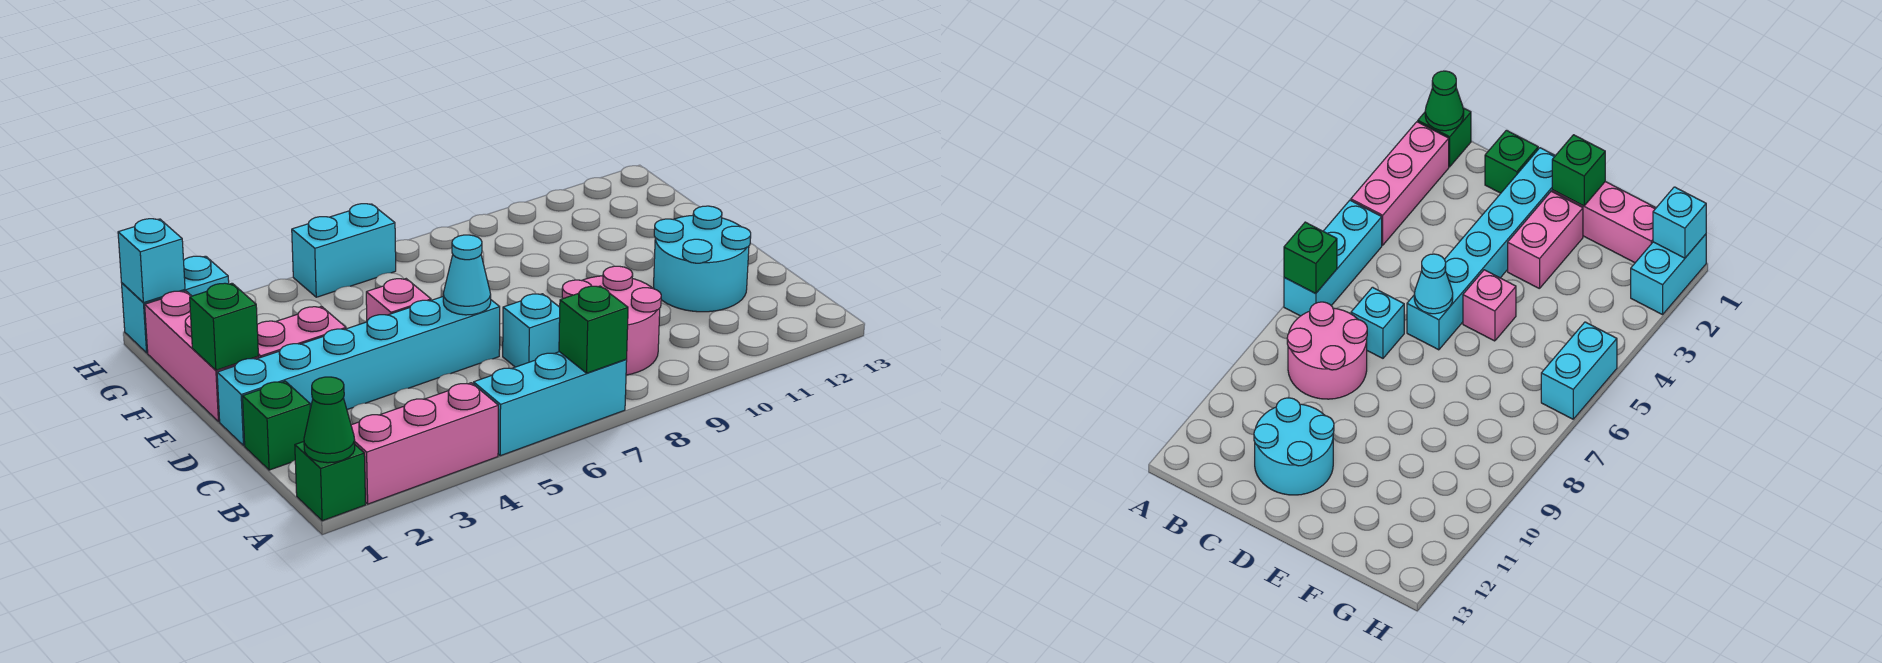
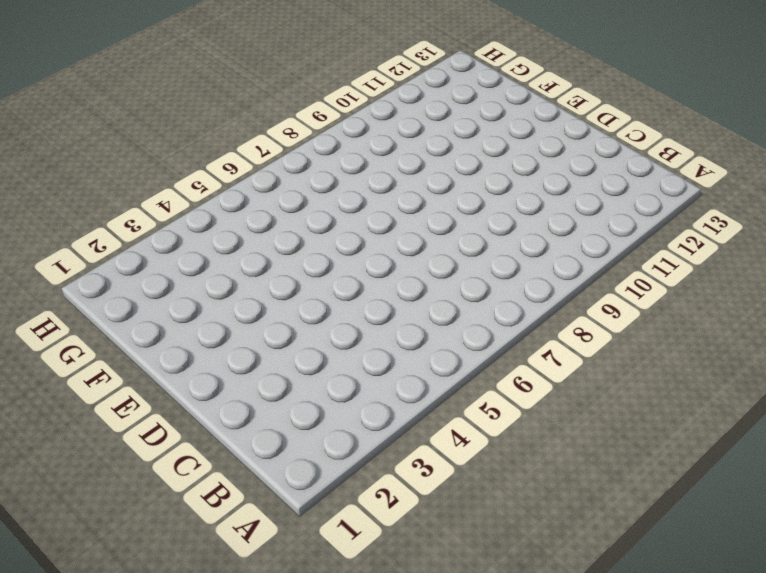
none -> green brick A1 level 1
none -> pink brick A2:A4 level 1
none -> cyan brick A5:A7 level 1

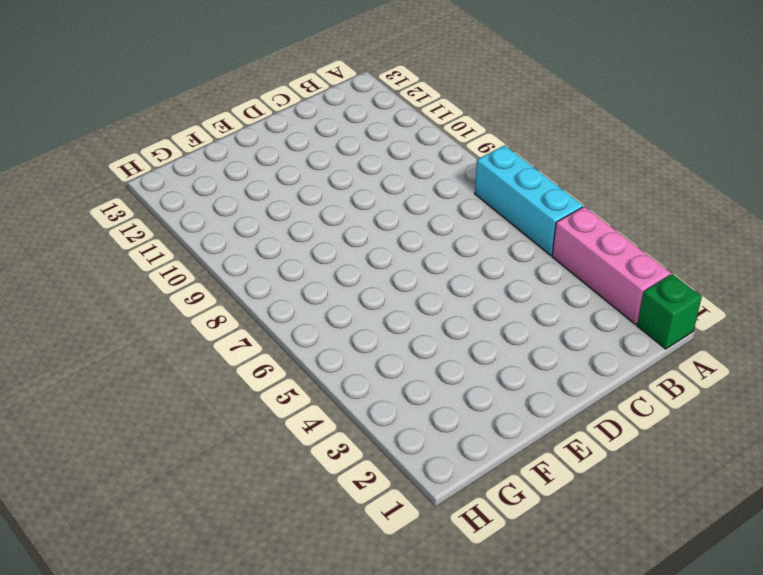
none -> pink round brick B8:C9 level 1
none -> green brick C1 level 1
none -> cyan brick C7 level 1

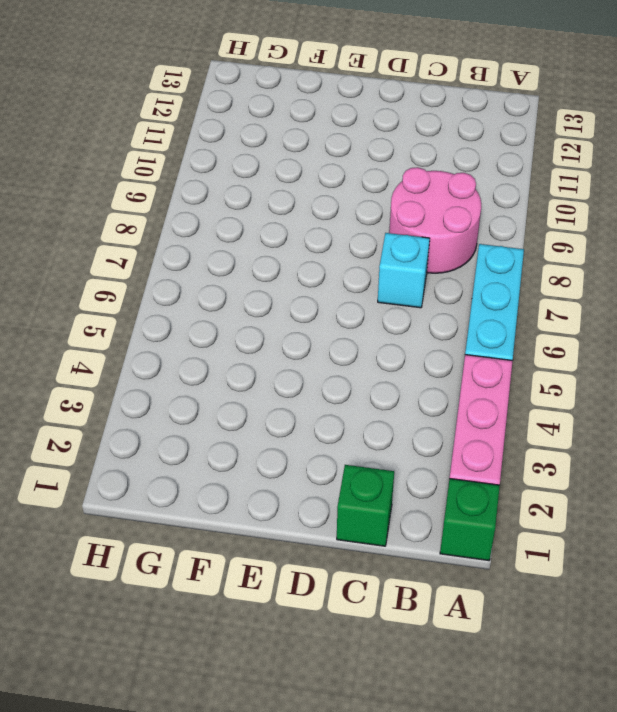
none -> cyan round brick C11:D12 level 1
none -> cyan brick D1:D6 level 1
none -> pink brick E1:G1 level 1

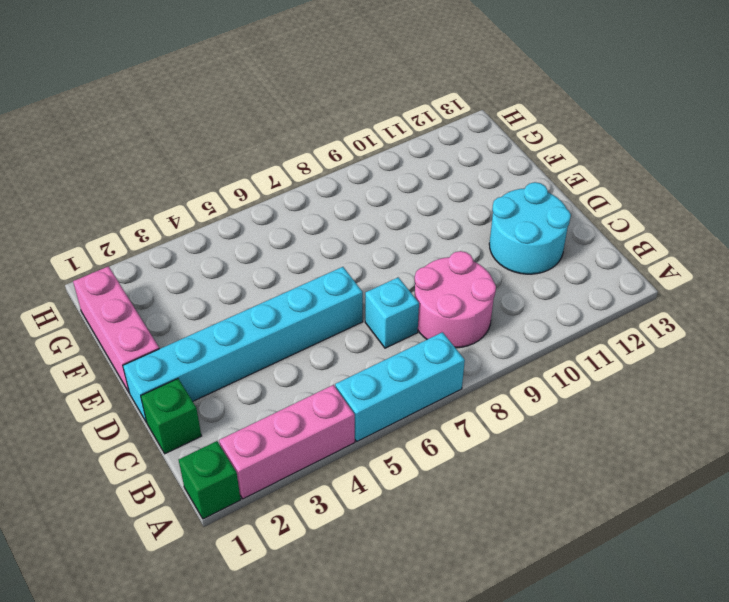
none -> pink brick E2:E3 level 1
none -> pink brick E5 level 1
none -> cyan brick H1:H2 level 1

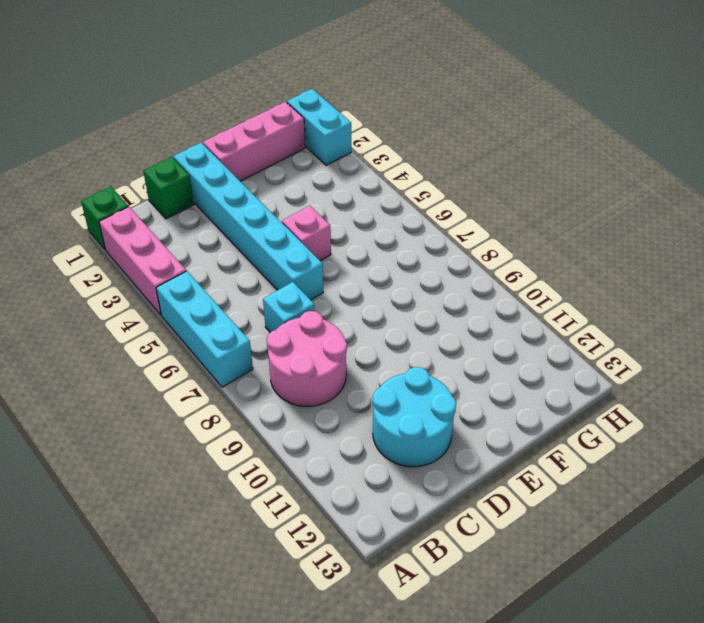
none -> pink brick E2:E3 level 1
none -> cyan brick H5:H6 level 1
none -> green cone A1 level 2

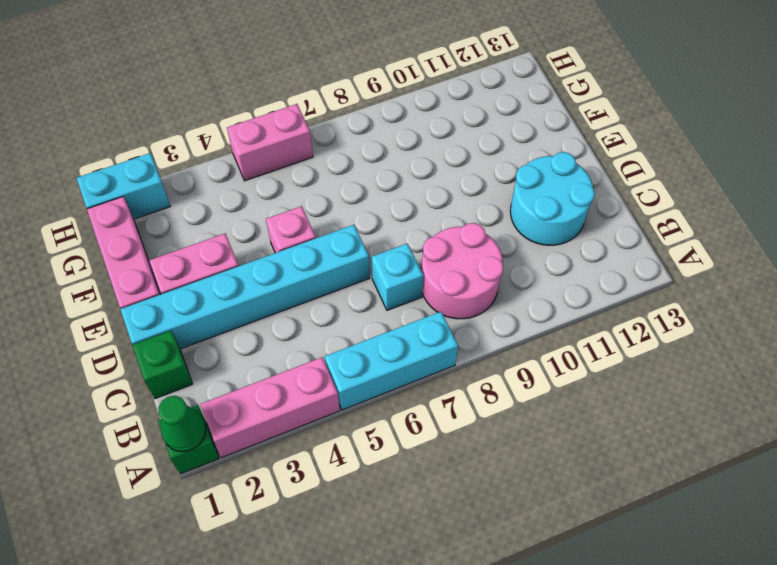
pink brick H5:H6 level 1 -> cyan brick H5:H6 level 1
none -> green brick A7 level 2
none -> cyan cone D6 level 2
none -> green brick E1 level 2

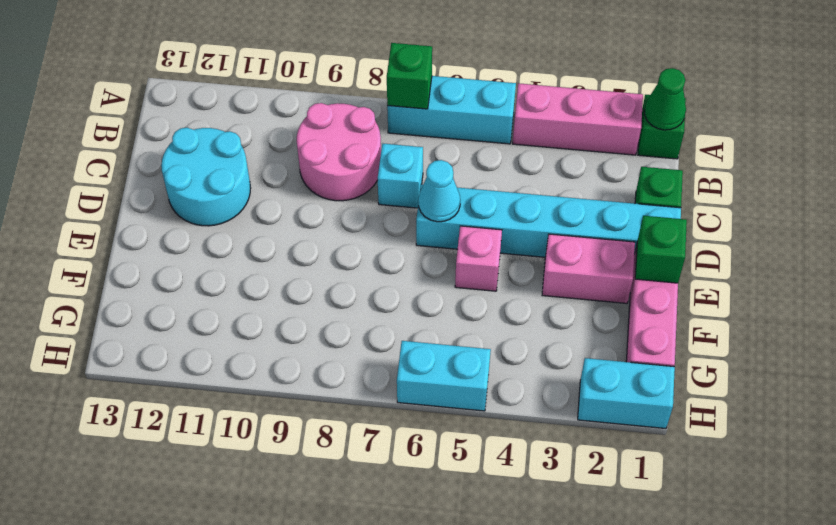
none -> cyan brick H1 level 2

